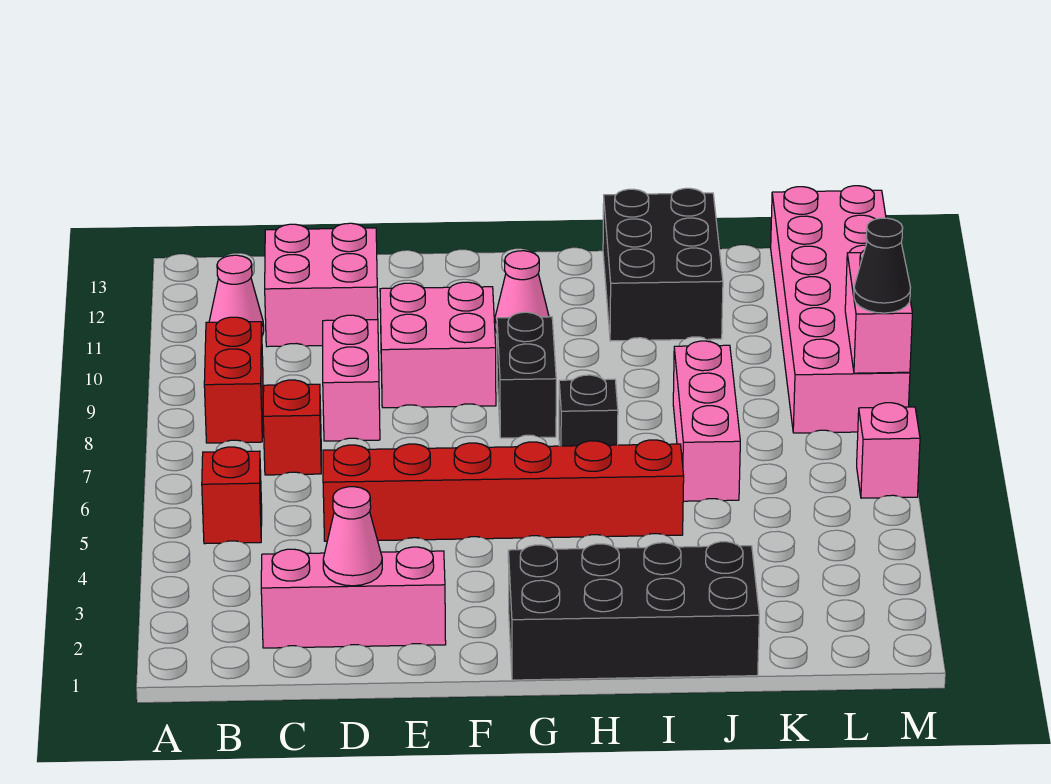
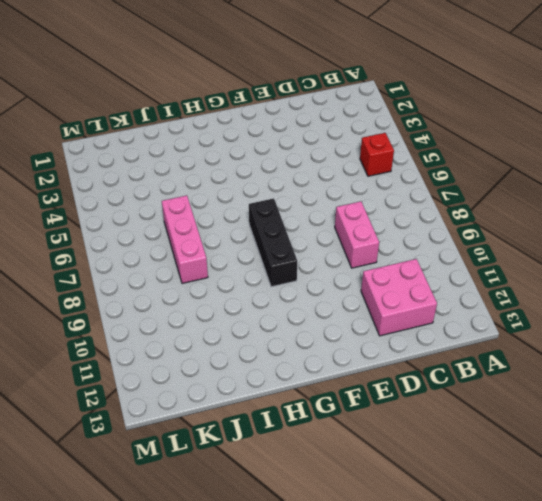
black brick G7:G9 level 1 -> black brick G8:G9 level 1
none -> red brick B8:B9 level 1
none -> pink cone B11 level 1
none -> pink brick C2:E2 level 1

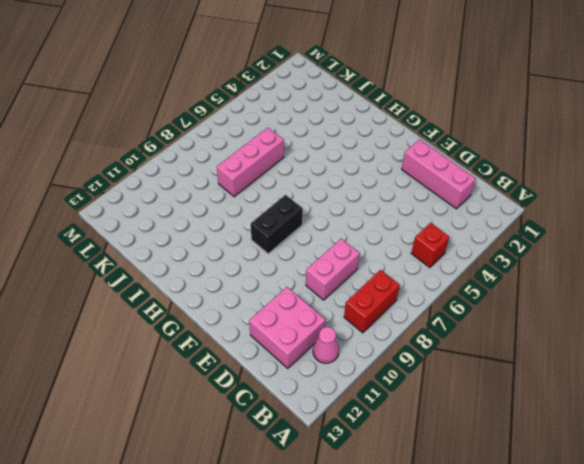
none -> red brick C7 level 1
none -> red brick D5:I5 level 1
none -> pink brick E9:F10 level 1

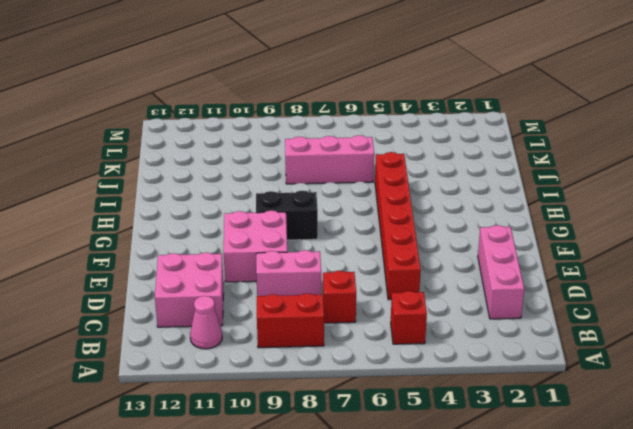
none -> black brick G1:J2 level 1
none -> pink cone G11 level 1
none -> black brick H7 level 1

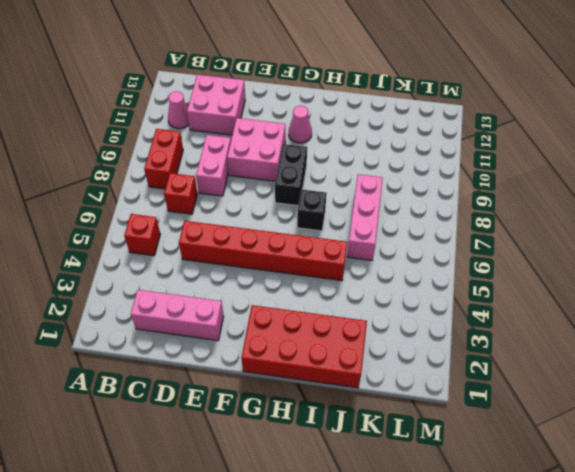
red brick G1:J2 level 1 -> black brick G1:J2 level 1
none -> black brick I11:J13 level 1
none -> pink brick L8:M13 level 1
none -> pink brick M6 level 1

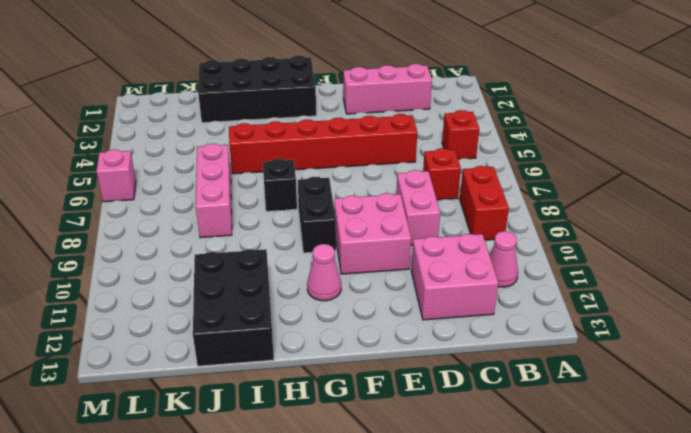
none -> pink brick L8:M13 level 1
none -> pink cone D2 level 2
none -> pink brick M8:M9 level 2

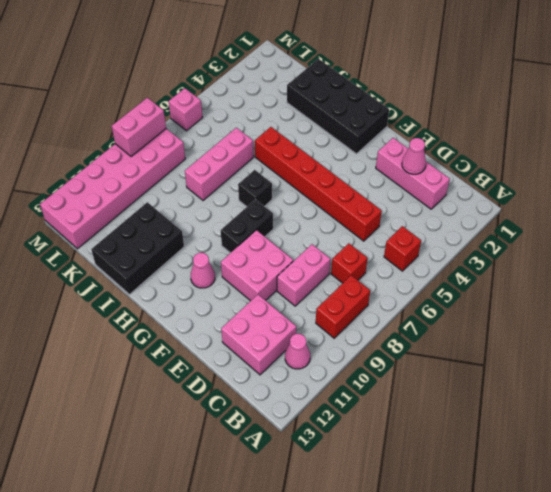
none -> black cone M8 level 3

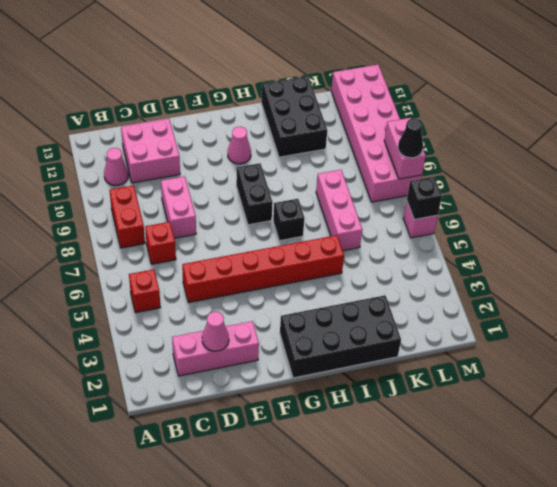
black brick M6 level 2 -> none
none -> pink brick E9:F10 level 1

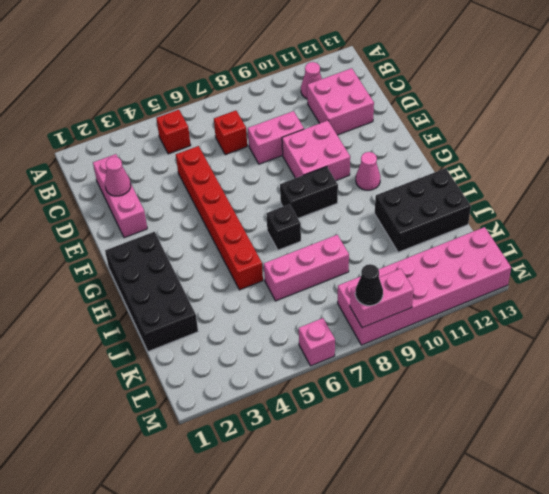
none -> red brick B8:B9 level 1

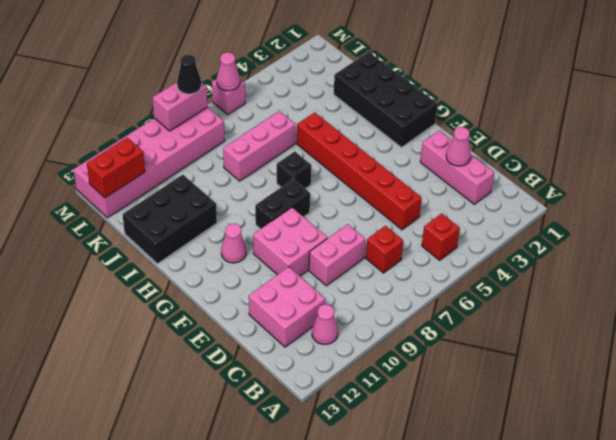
red brick L12:L13 level 2 -> red brick B8:B9 level 1
pink cone M6 level 2 -> none

